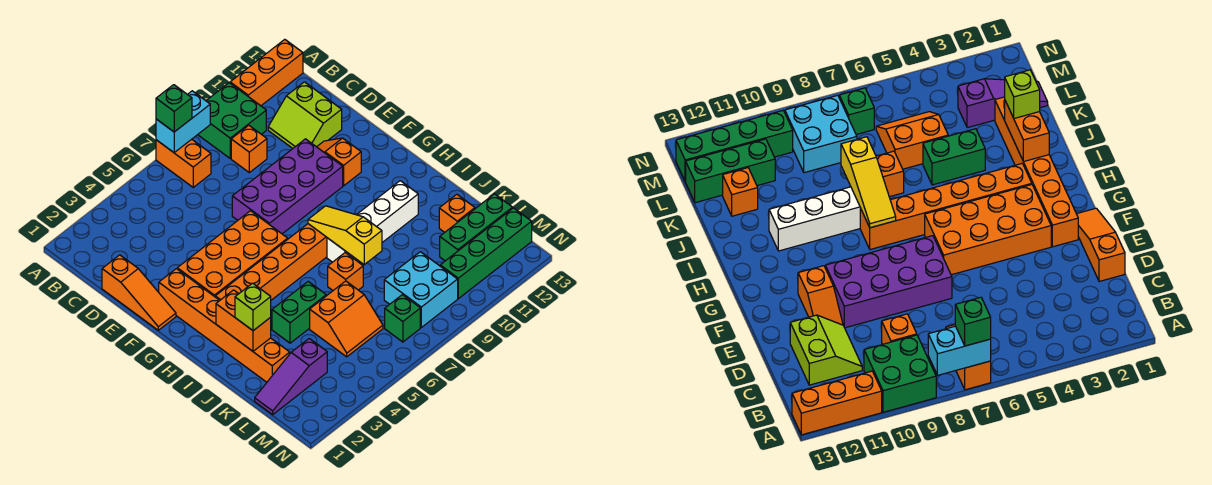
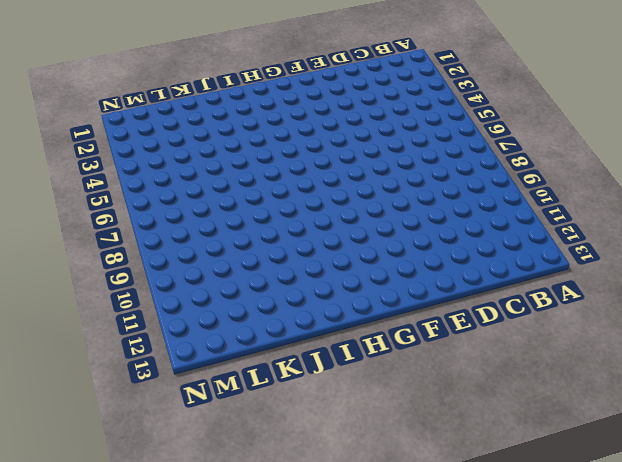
none -> orange brick A7:B7 level 1
none -> green brick A9:B10 level 1
none -> orange brick A11:A13 level 1

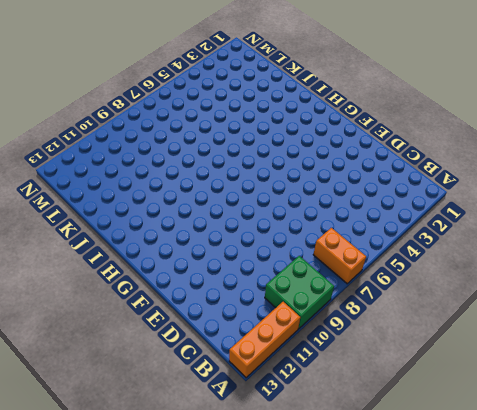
none -> orange brick C9 level 1
none -> lime slope C11:D12 level 1 top 12
none -> orange slope D1:F1 level 1 top D

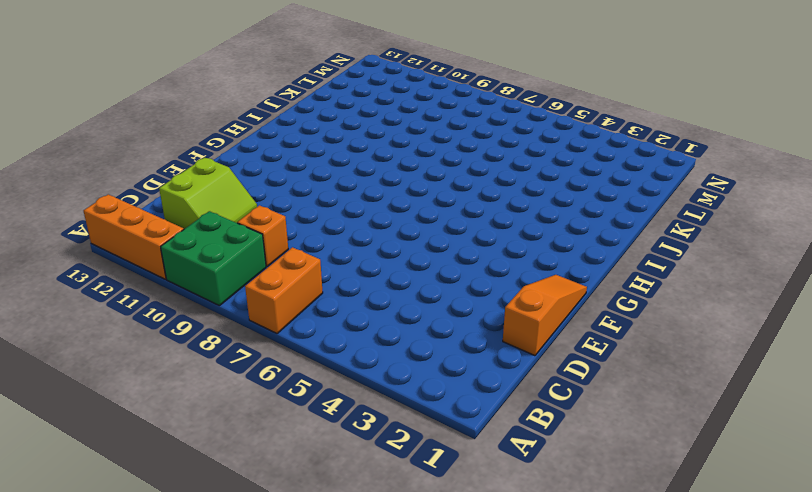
none -> purple brick E7:F10 level 1
none -> orange slope E11:F11 level 1 top F
none -> orange brick F2:K2 level 1

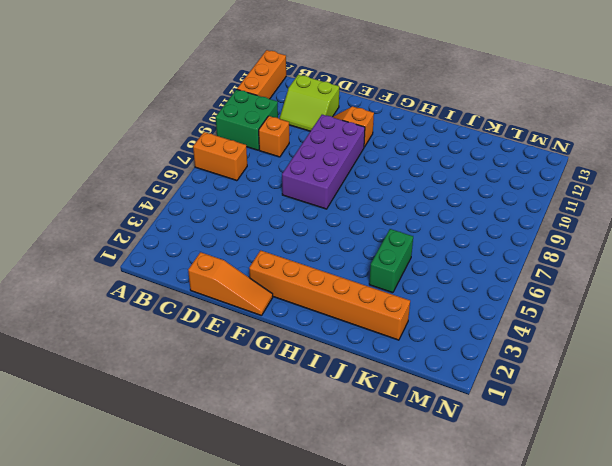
none -> orange brick F3:G6 level 1
none -> orange brick H3:H8 level 1
none -> white brick I8:I11 level 1

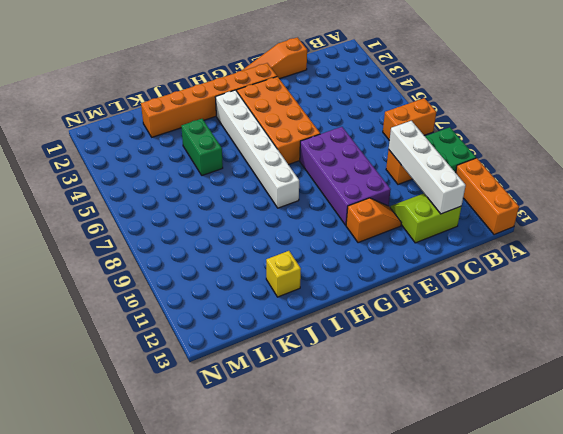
white brick C9:C12 level 2 -> white brick I8:I11 level 1
white brick H3:H8 level 1 -> orange brick H3:H8 level 1
yellow brick J12 level 1 -> none
none -> orange brick J7 level 1
none -> orange slope K5:L6 level 1 top K
none -> orange brick K12 level 1

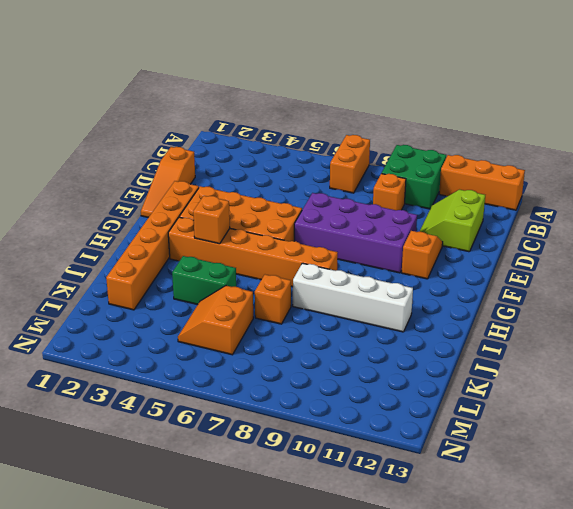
orange brick H4 level 2 -> orange brick K12 level 1
orange slope K5:L6 level 1 top 6 -> orange slope K5:L6 level 1 top K
none -> purple slope L1:L3 level 1 top 3
none -> cyan brick L8:M9 level 1
none -> green brick L11:L13 level 1

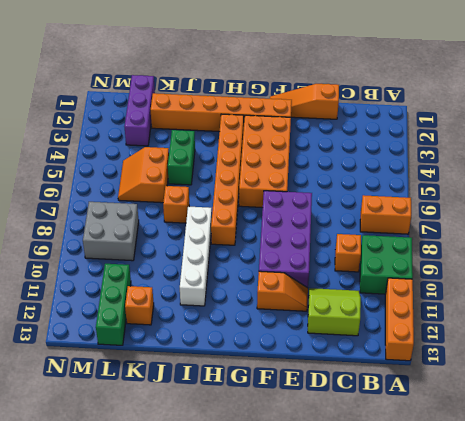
purple brick L1:L3 level 1 -> purple slope L1:L3 level 1 top 3
grey brick L8:M9 level 1 -> cyan brick L8:M9 level 1
none -> green brick M7 level 1
none -> green brick M10:M13 level 1
none -> cyan brick A7:A8 level 2

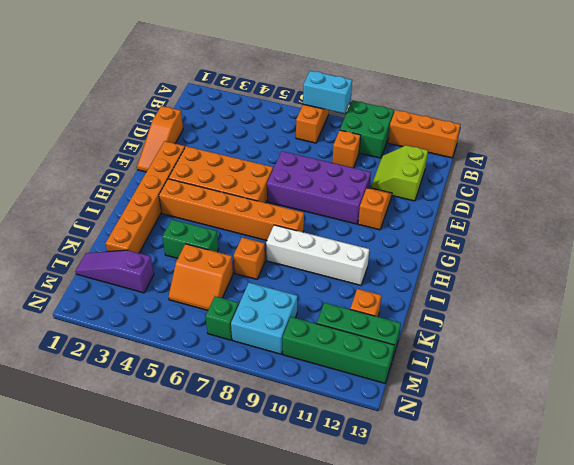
none -> yellow slope H8:J8 level 2 top J
none -> orange brick I2:J2 level 2
none -> green brick A7 level 3

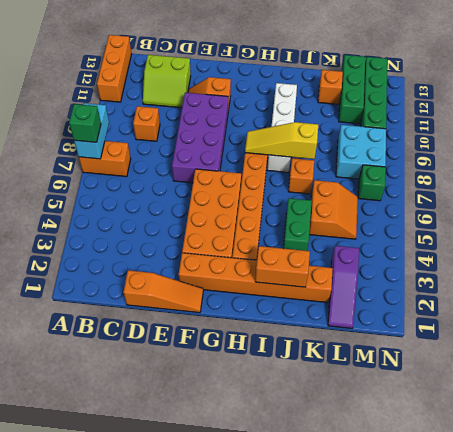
none -> green brick A9:B10 level 1
none -> lime brick J2 level 3

